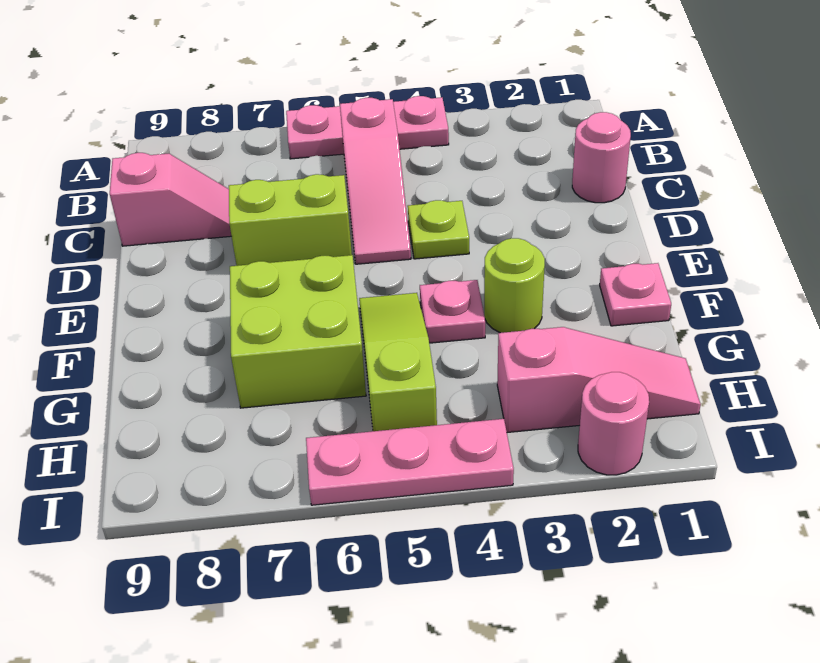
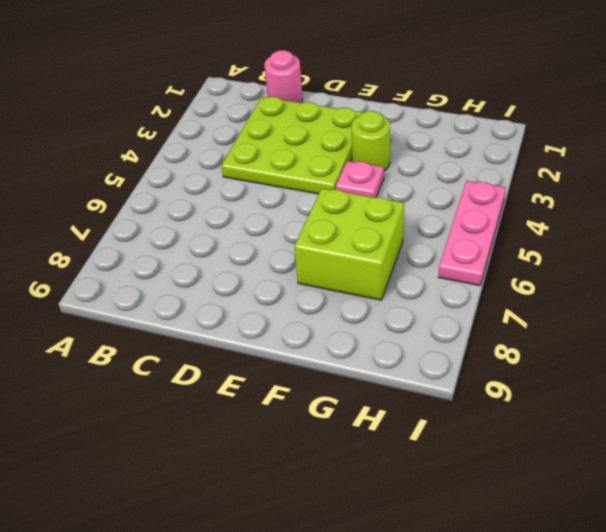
lime plate C2:E4 level 1 -> lime plate D4 level 1
none -> pink plate A4:A6 level 1
none -> pink slope B5:D5 level 1 top B
none -> pink slope C8:C9 level 1 top 9

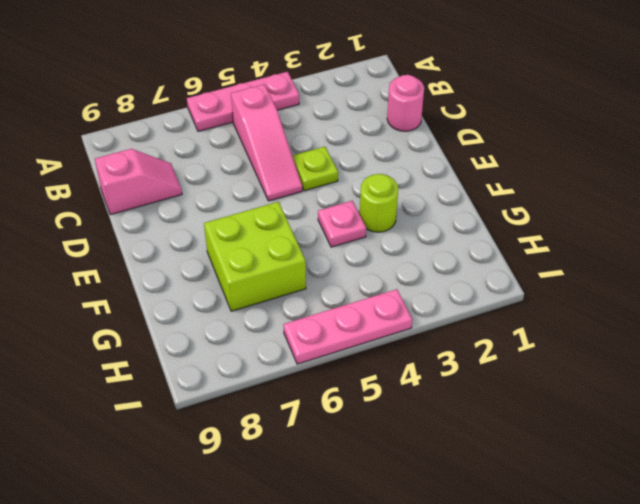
none -> lime brick D6:D7 level 1
none -> pink plate F1 level 1
none -> lime slope F5:H5 level 1 top H

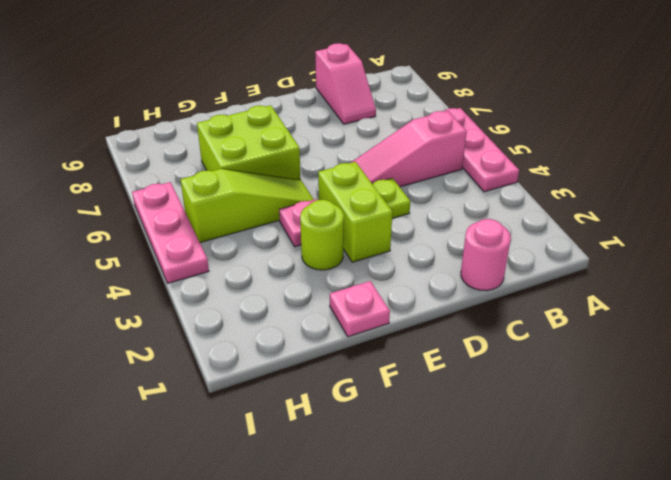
lime brick E3:E4 level 1 -> lime brick D6:D7 level 1
none -> pink slope H1:H3 level 1 top 3
none -> pink round brick I2 level 1

